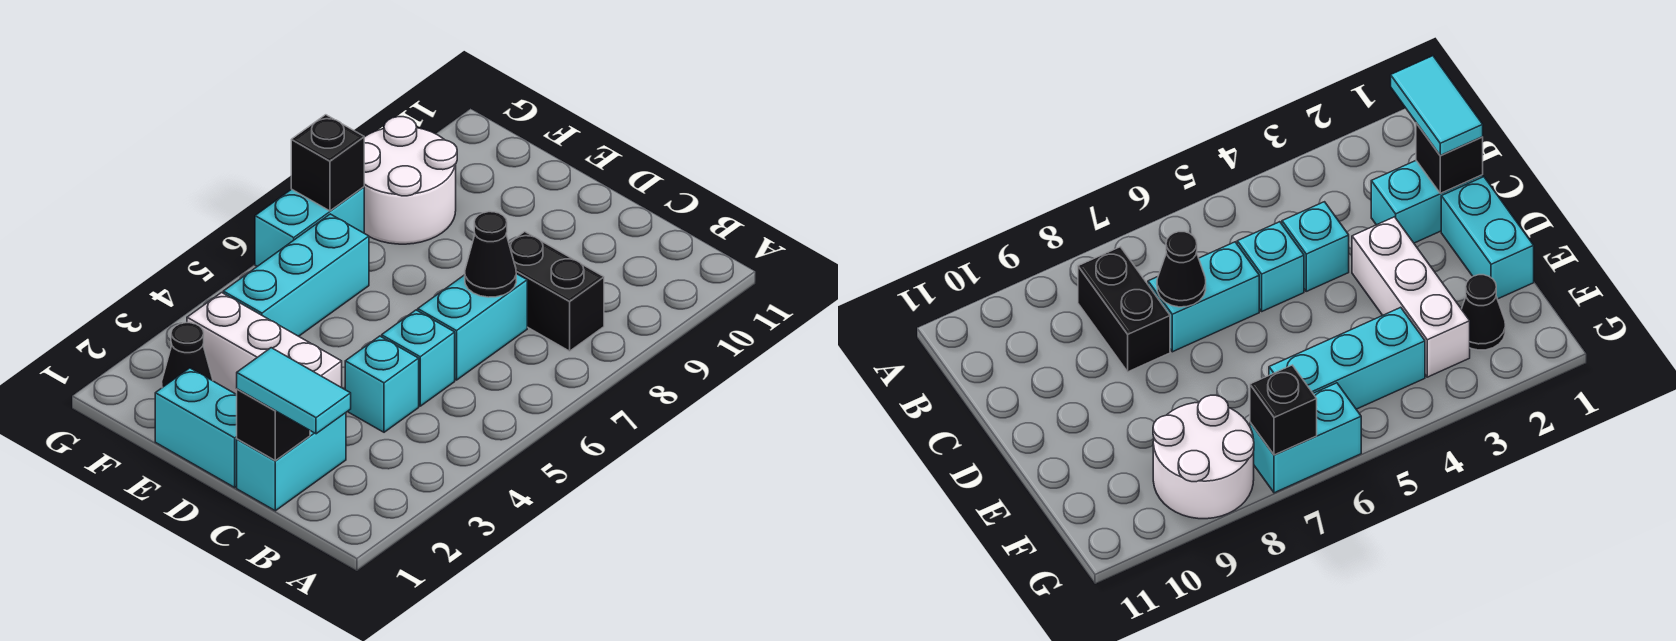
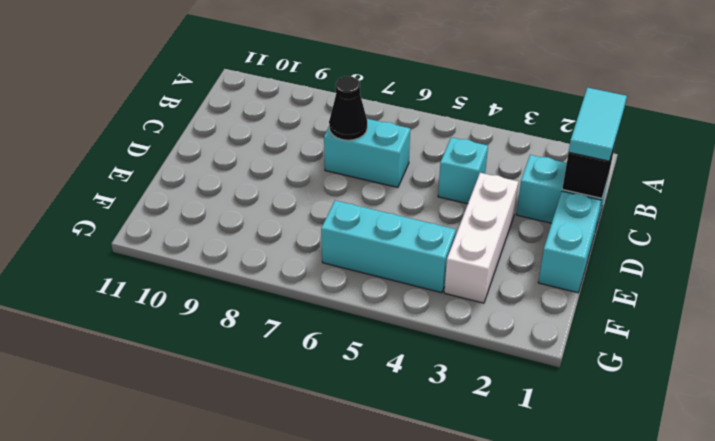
none -> black brick B8:C8 level 1
none -> cyan brick C5 level 1
none -> black cone F2 level 1

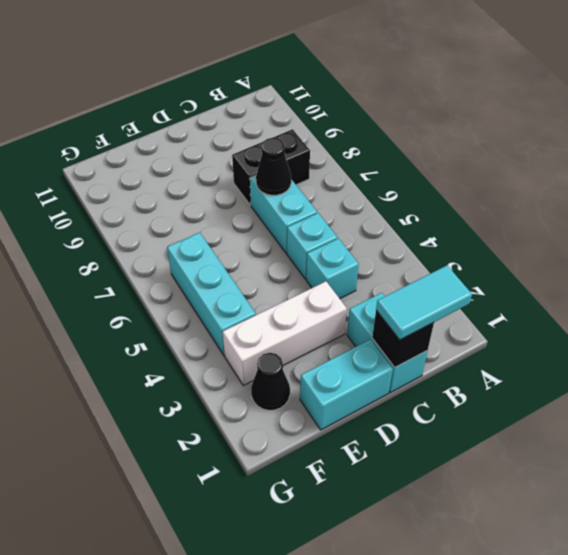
none -> white round brick F8:G9 level 1
none -> cyan brick G6:G7 level 1
none -> black brick G7 level 2

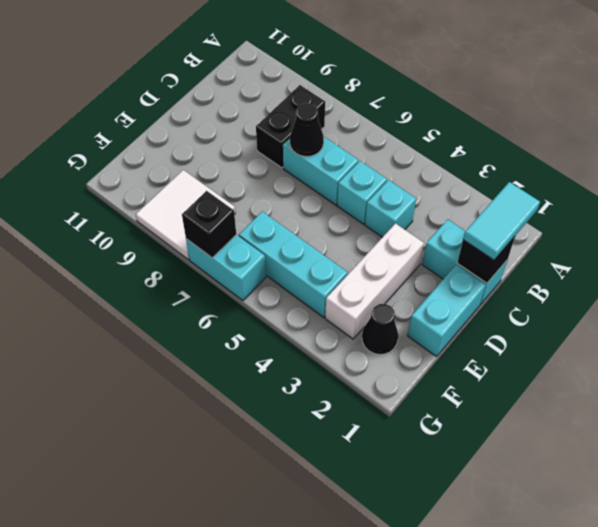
white tile F8:G9 level 1 -> white round brick F8:G9 level 1

